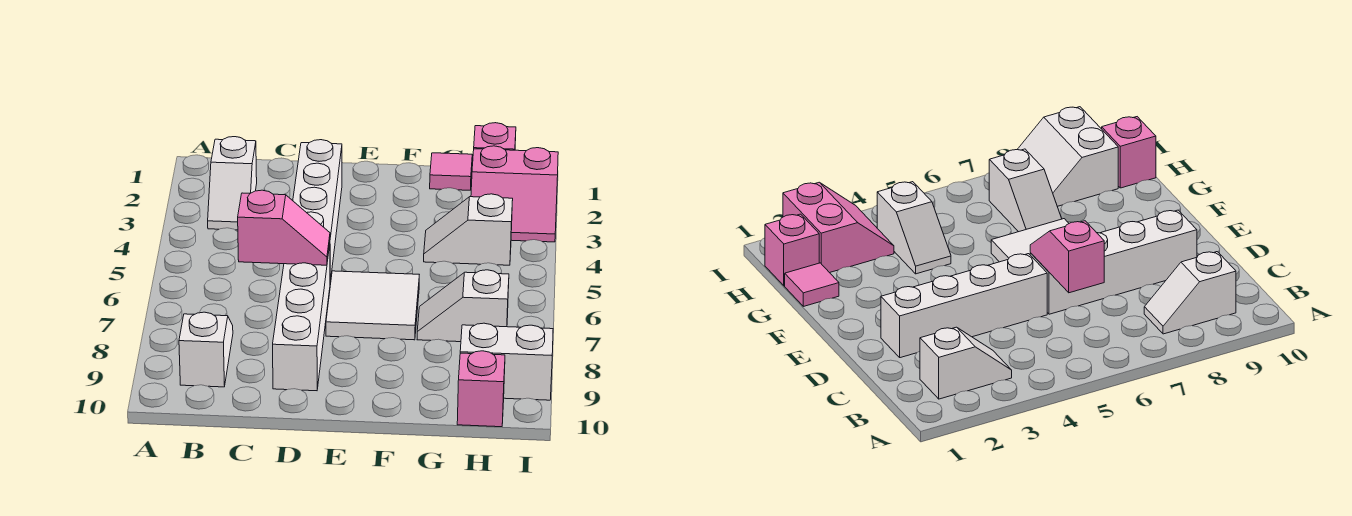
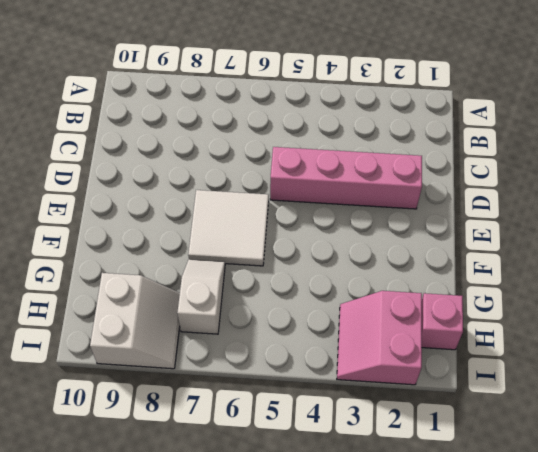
pink brick D2:D5 level 1 -> white brick D2:D5 level 1
none -> white slope B2:B3 level 1 top 2
none -> white slope B8:B9 level 1 top 9
none -> white brick D6:D9 level 1

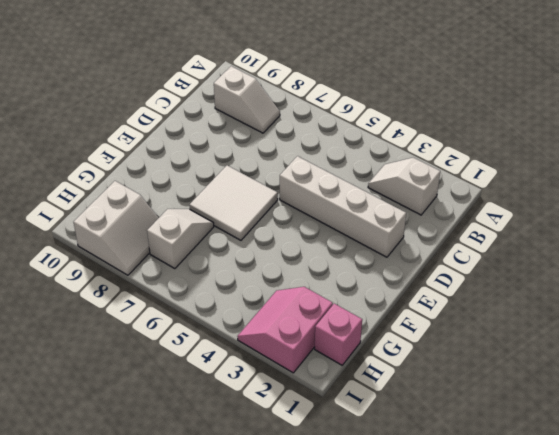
none -> white brick D6:D9 level 1
none -> pink tile G1 level 1
none -> white slope G4:H4 level 1 top H

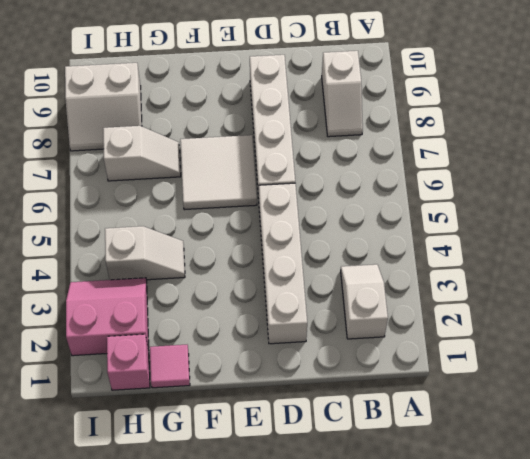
none -> pink brick H10 level 1
none -> pink slope C6:D6 level 2 top C

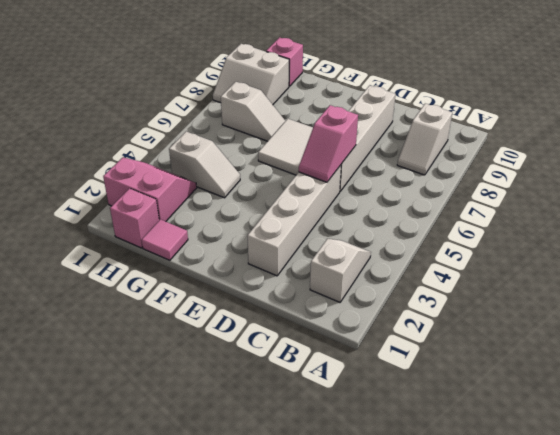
pink slope D5:D6 level 2 top 6 -> pink slope C6:D6 level 2 top C

